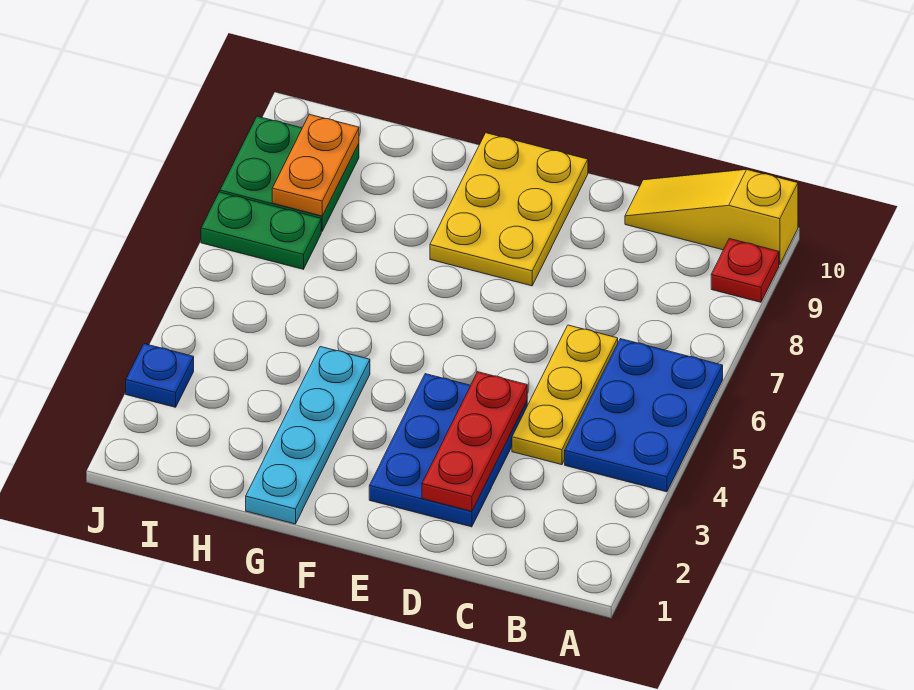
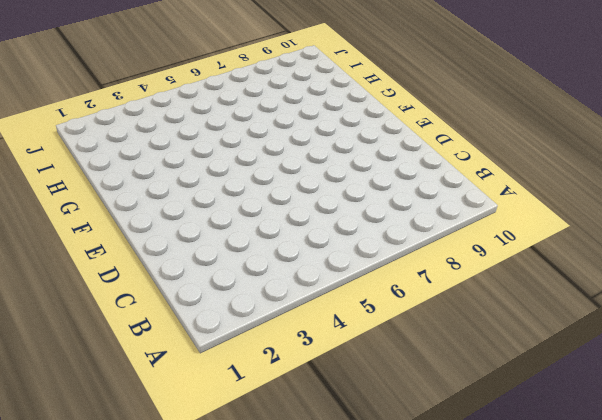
none -> blue plate A4:B6 level 1
none -> red plate A9 level 1
none -> yellow slope A10:C10 level 1 top A

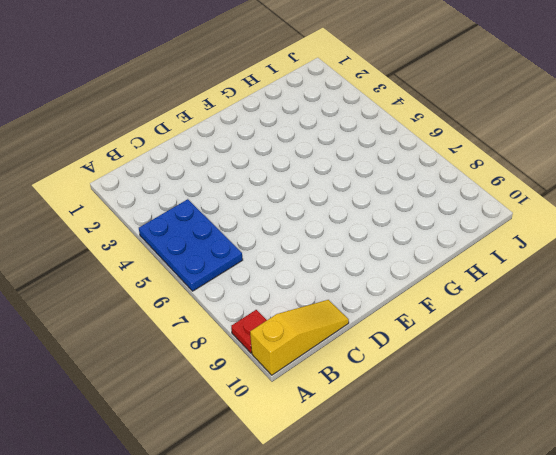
none -> yellow plate C4:C6 level 1
none -> blue plate D2:E4 level 1
none -> yellow plate E8:F10 level 1

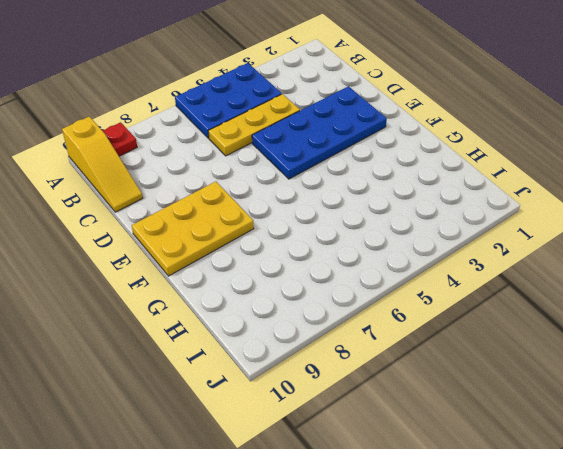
blue plate D2:E5 level 1 -> blue plate D2:E4 level 1
none -> cyan plate G1:G4 level 1
none -> green plate I7:J7 level 1
none -> green plate I8:J9 level 1

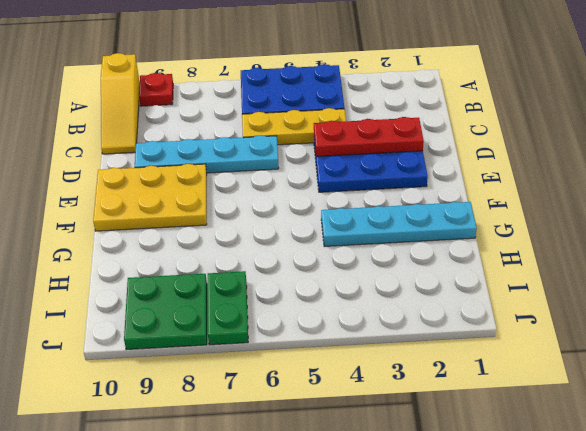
cyan plate D6:D9 level 1 -> none
none -> blue plate J3 level 1
none -> orange plate I8:I9 level 2

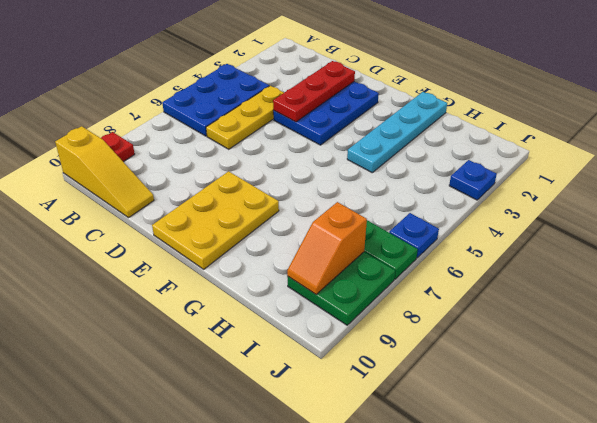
orange slope I8:I9 level 2 top 8 -> orange plate I8:I9 level 2
blue plate J6 level 1 -> none

